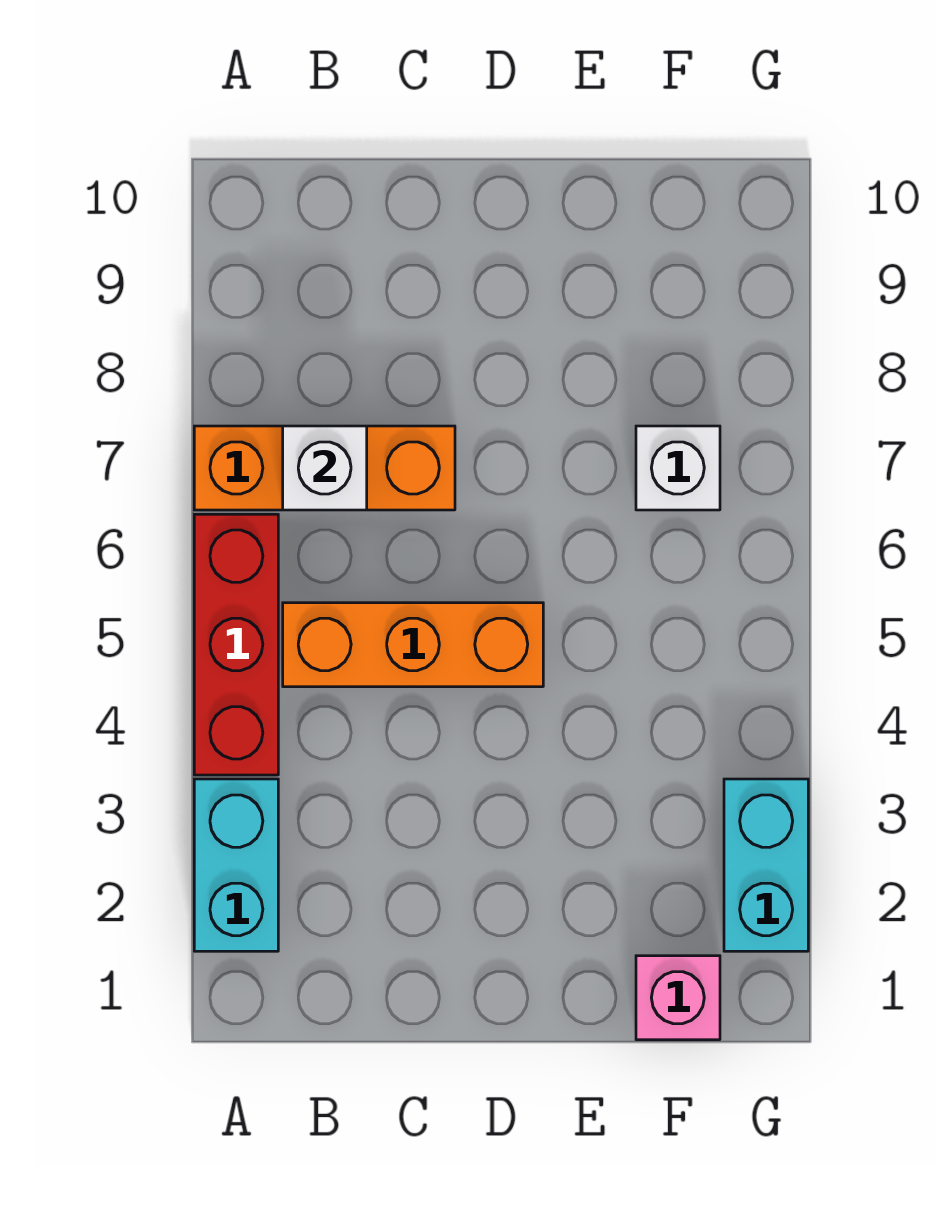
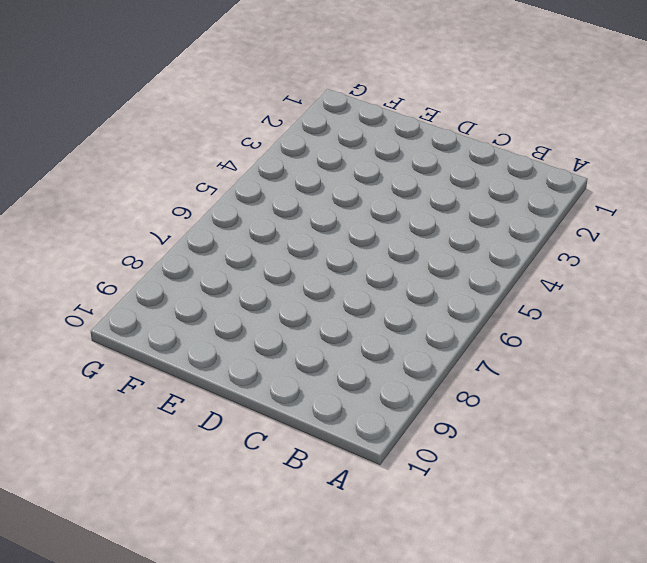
none -> cyan brick A2:A3 level 1
none -> red brick A4:A6 level 1

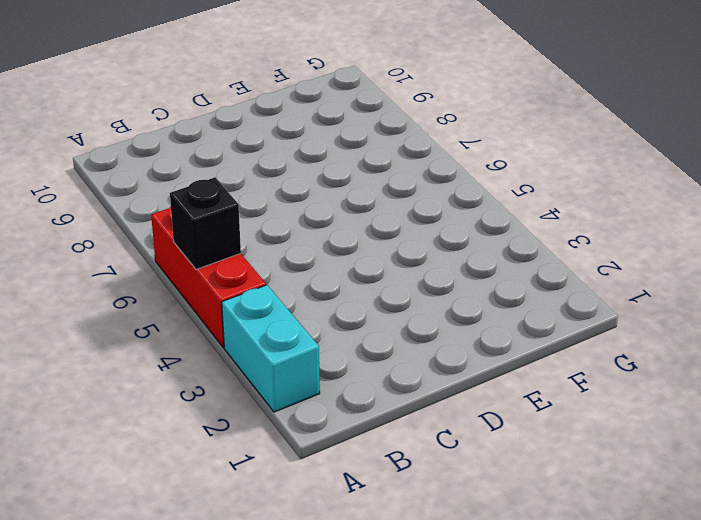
black brick A5 level 2 -> none
none -> orange brick A7:C7 level 1
none -> orange brick B5:D5 level 1

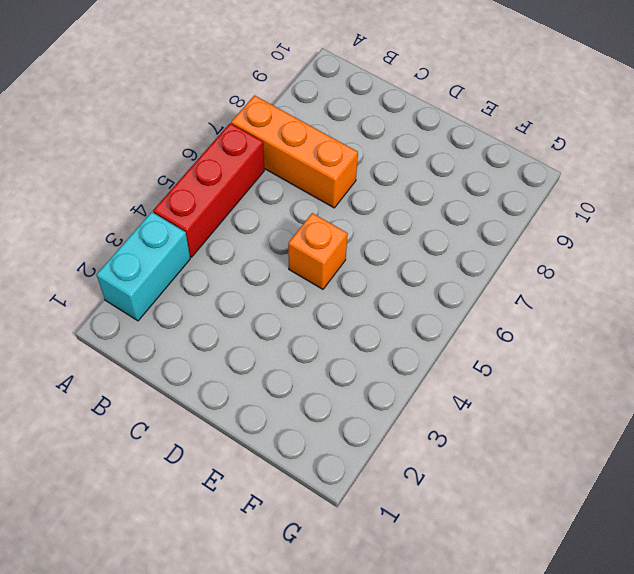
orange brick D5 level 1 -> orange brick B5:D5 level 1
none -> pink brick F1 level 1
none -> white brick F7 level 1

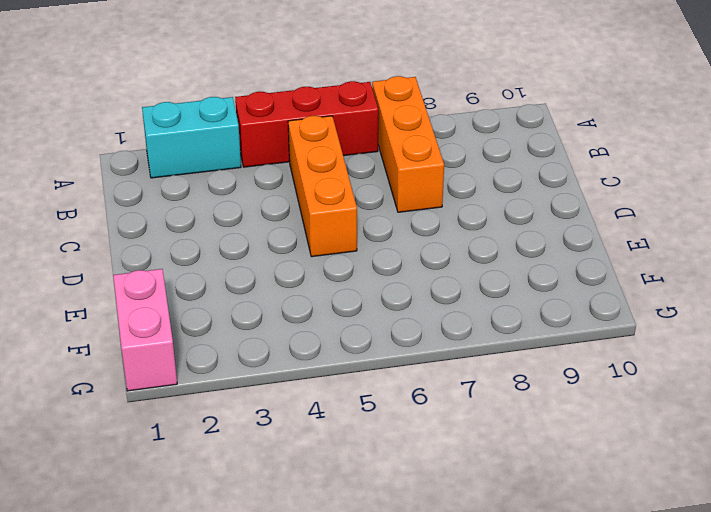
pink brick F1:G1 level 1 -> pink brick F1 level 1
none -> white brick F7 level 1
none -> cyan brick G2:G3 level 1

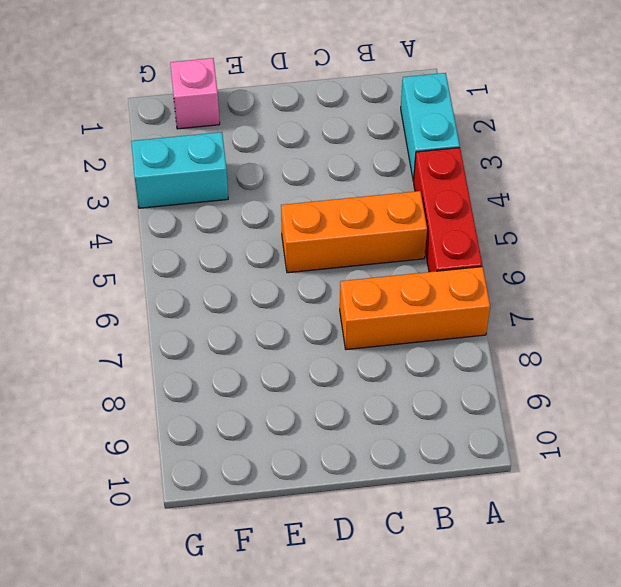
cyan brick F3:G3 level 1 -> cyan brick G2:G3 level 1
none -> white brick F7 level 1
none -> white brick B7 level 2

